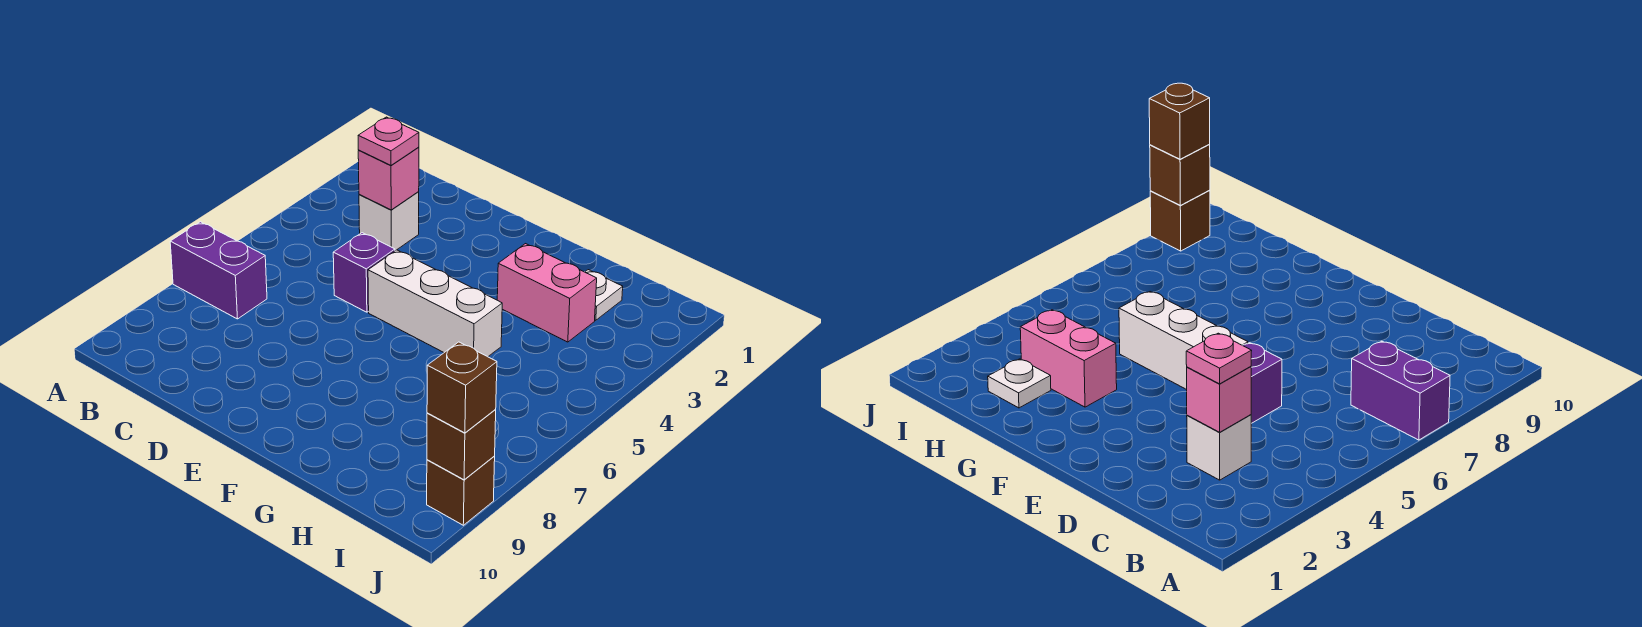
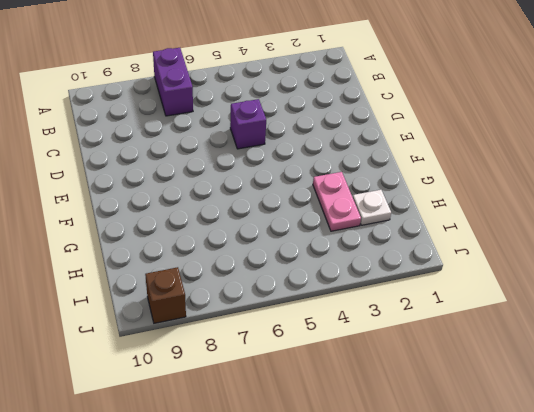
pink plate G3:H3 level 1 -> pink brick G3:H3 level 1
none -> white brick C3 level 1
none -> white brick E5:G5 level 1

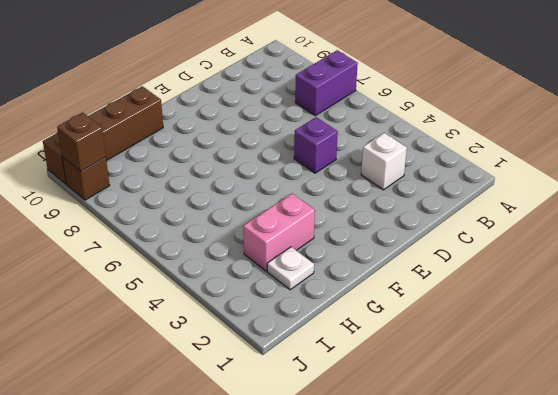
brown brick G10:J10 level 1 -> none
none -> white brick E5:G5 level 1
none -> pink brick C3 level 2

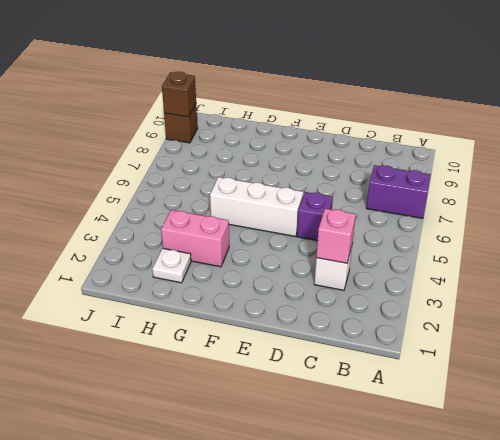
none -> pink plate C3 level 3
none -> brown brick J9 level 3

